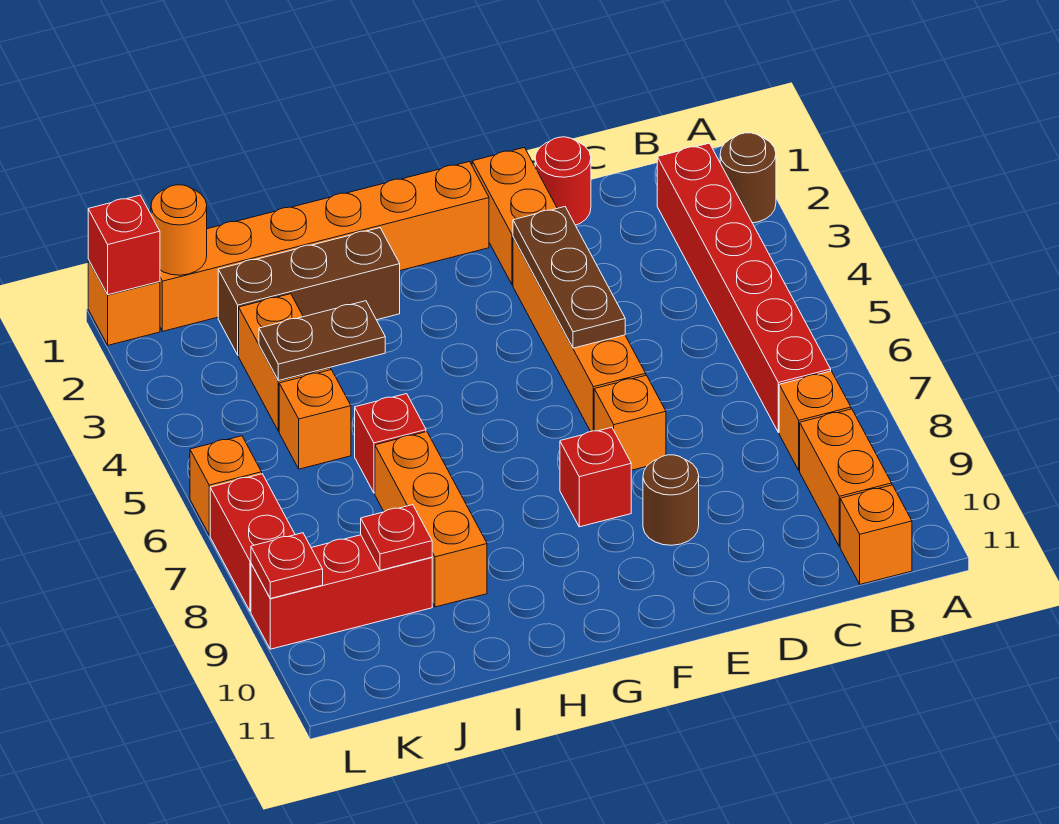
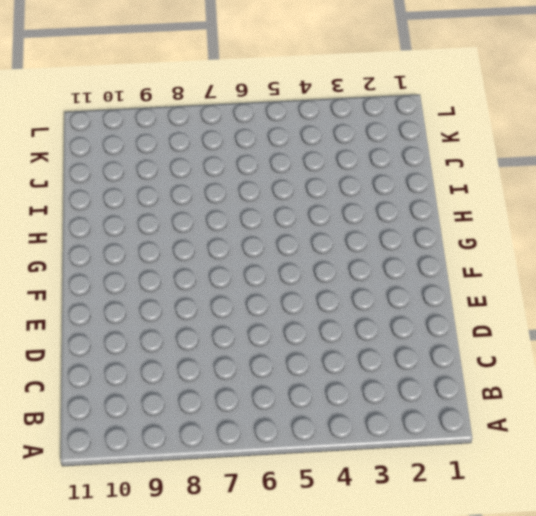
none -> brown round brick A2 level 1
none -> red brick B2:B7 level 1
none -> orange brick B8 level 1

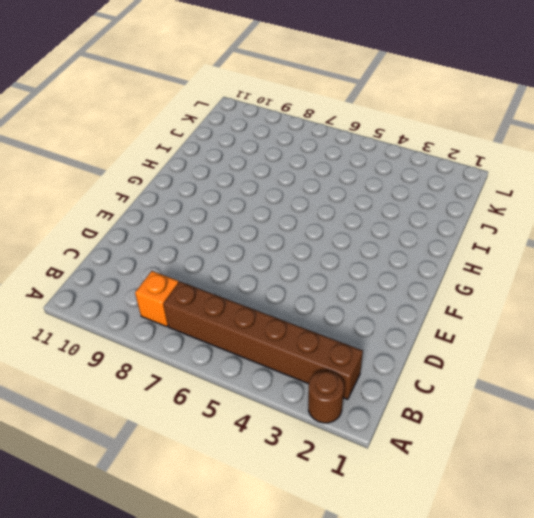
brown brick B2:B7 level 1 -> red brick B2:B7 level 1
none -> orange brick B9:B10 level 1
none -> orange brick B11 level 1
none -> red round brick D1 level 1

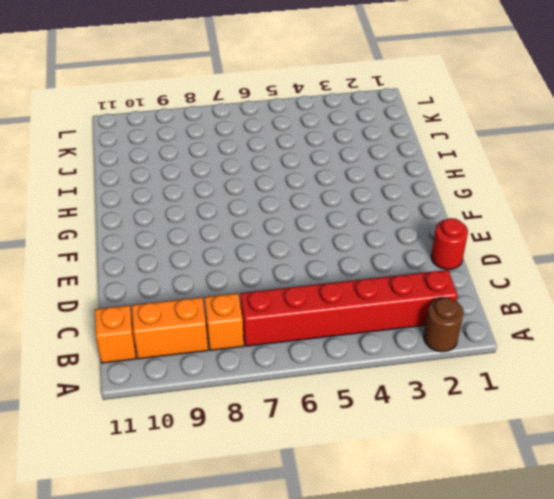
none -> orange brick E1:E2 level 1
none -> orange brick E3:E6 level 1
none -> orange brick E7 level 1

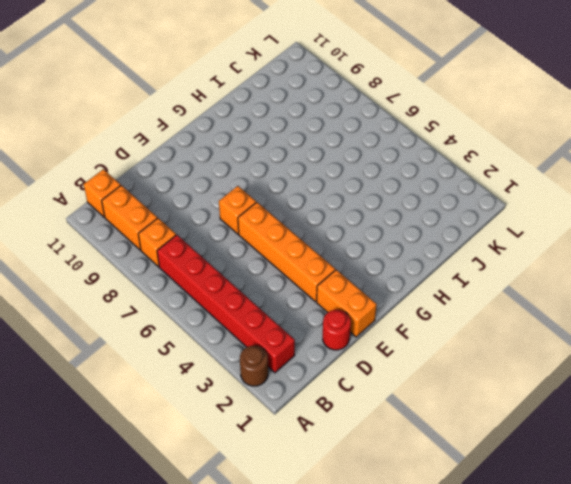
none -> brown round brick E9 level 1
none -> orange brick F1:K1 level 1
none -> red brick F8 level 1

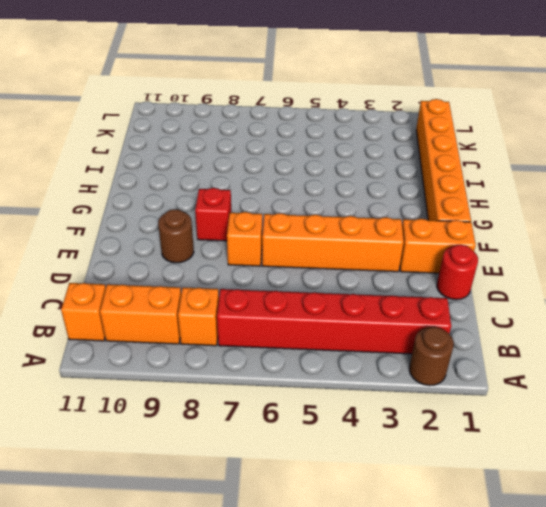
none -> brown brick H2:J2 level 1
none -> red brick I6 level 1
none -> orange brick I7:I9 level 1

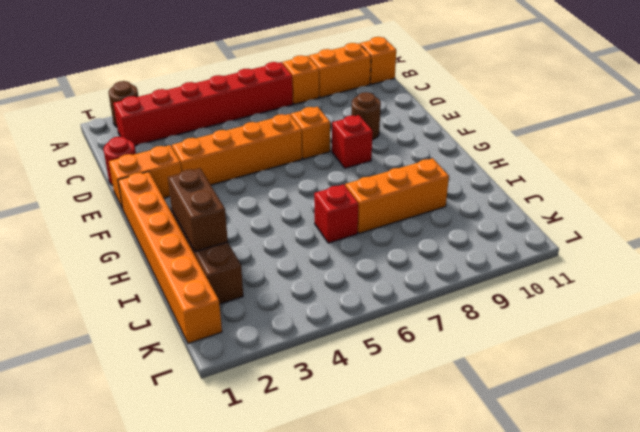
brown brick H2:I2 level 2 -> none
none -> orange brick J3:J4 level 1
none -> orange brick J5 level 1
none -> red brick J9:L9 level 1

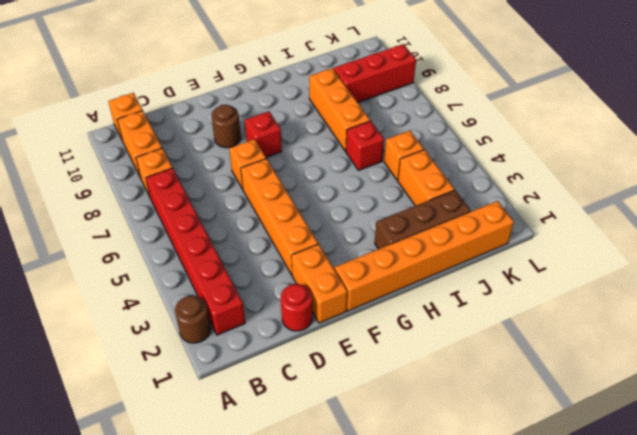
none -> orange brick L1 level 1
none -> orange brick L6 level 1
none -> red brick L7:L8 level 1

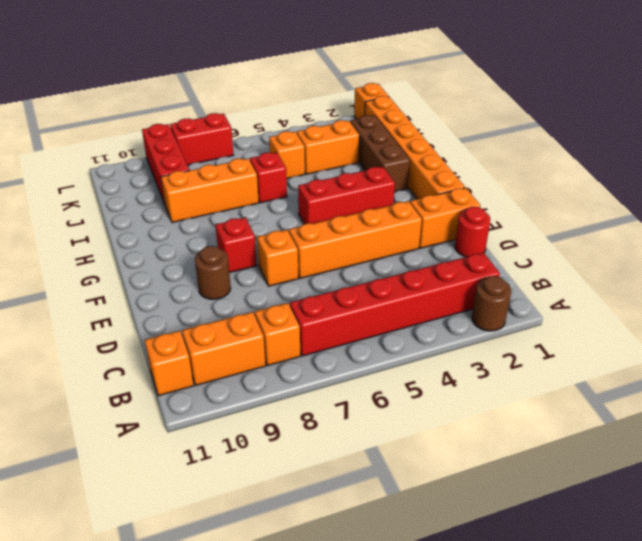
red brick G3:G5 level 1 -> none
none -> orange brick L6 level 1
none -> brown plate E3:E5 level 2
none -> brown plate I4:J4 level 2

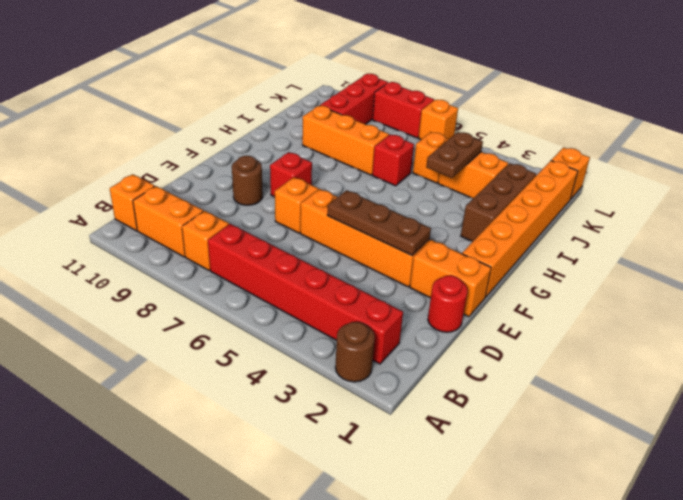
none -> red plate J9 level 2
none -> orange round brick K1 level 2
none -> red brick L1 level 2

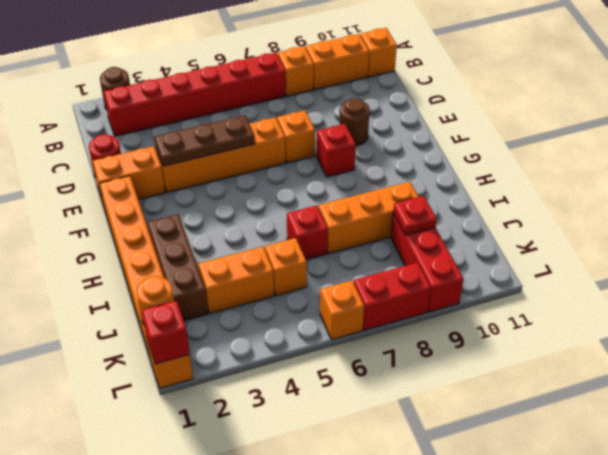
none -> brown plate I4:J4 level 2
none -> red plate L9 level 2

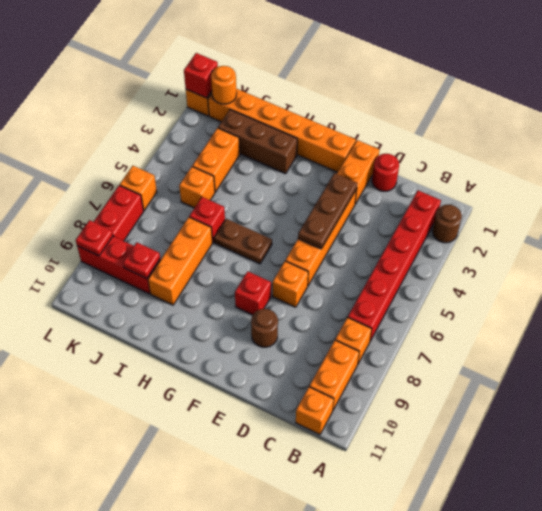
brown plate G6:H6 level 1 -> brown plate I4:J4 level 2

